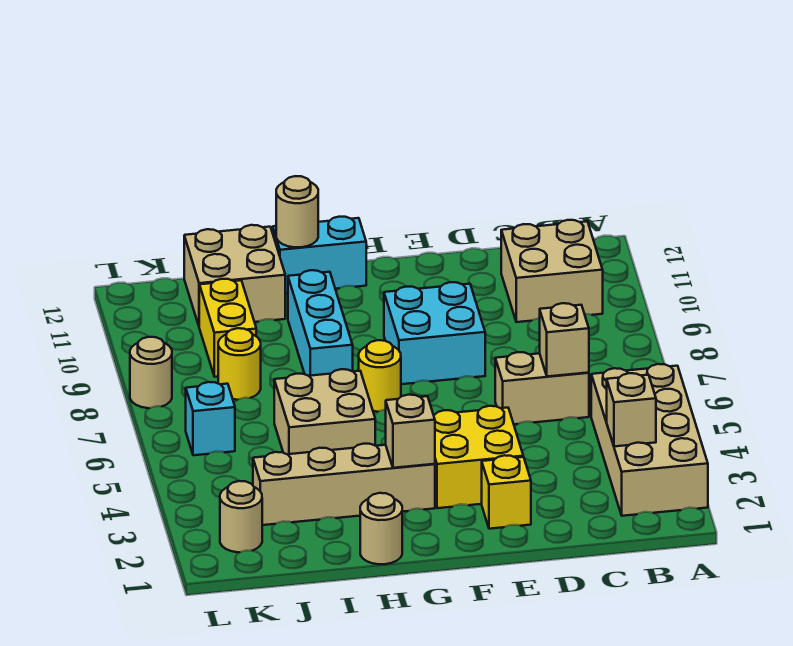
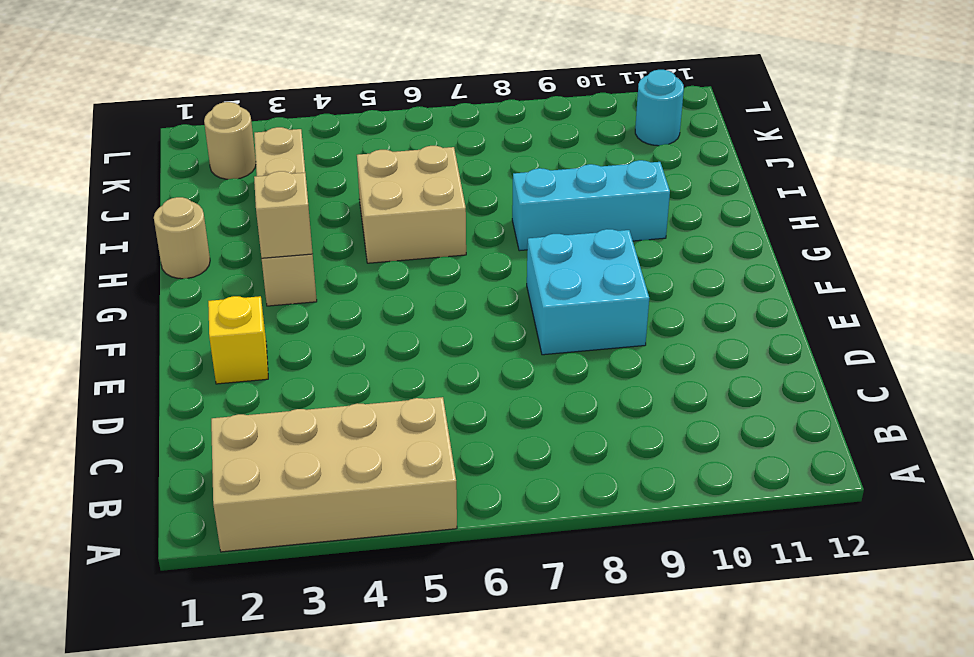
cyan round brick K11 level 1 -> none
none -> tan brick B10:C11 level 1
none -> tan brick C6:D6 level 1
none -> yellow brick E3:F4 level 1

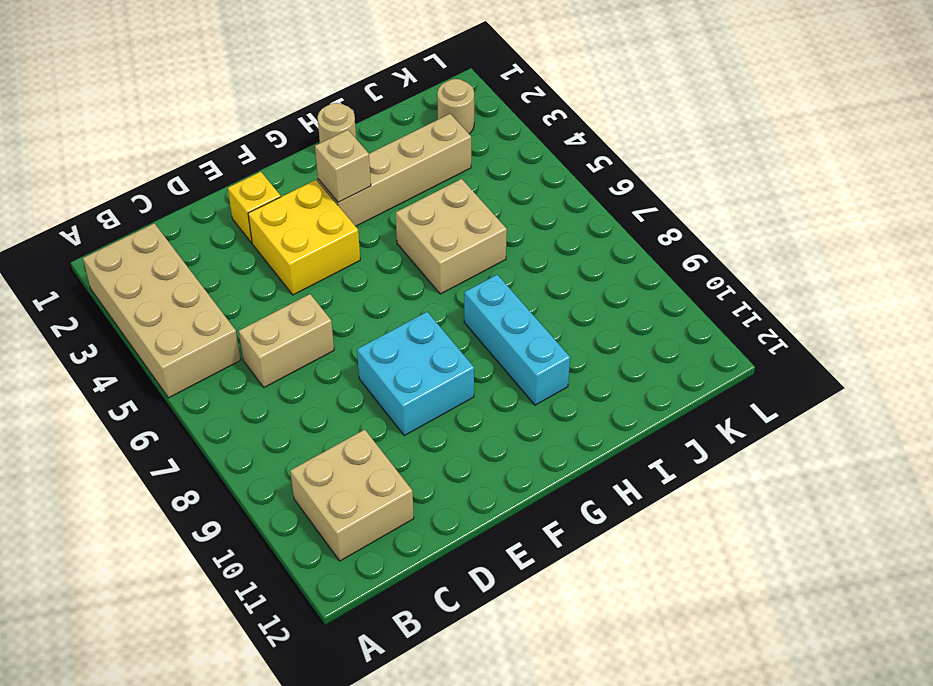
none -> yellow round brick G7 level 1
none -> cyan brick G12:H12 level 1
none -> tan brick I11:J12 level 1

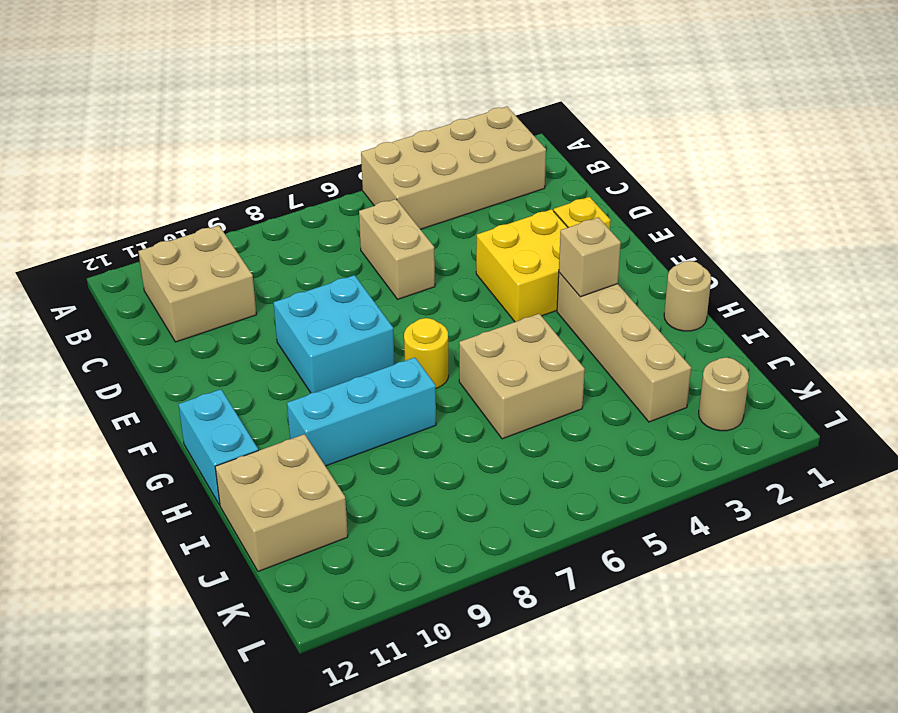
none -> yellow round brick J8 level 1
none -> yellow brick J9:J10 level 1
none -> cyan brick K6 level 1

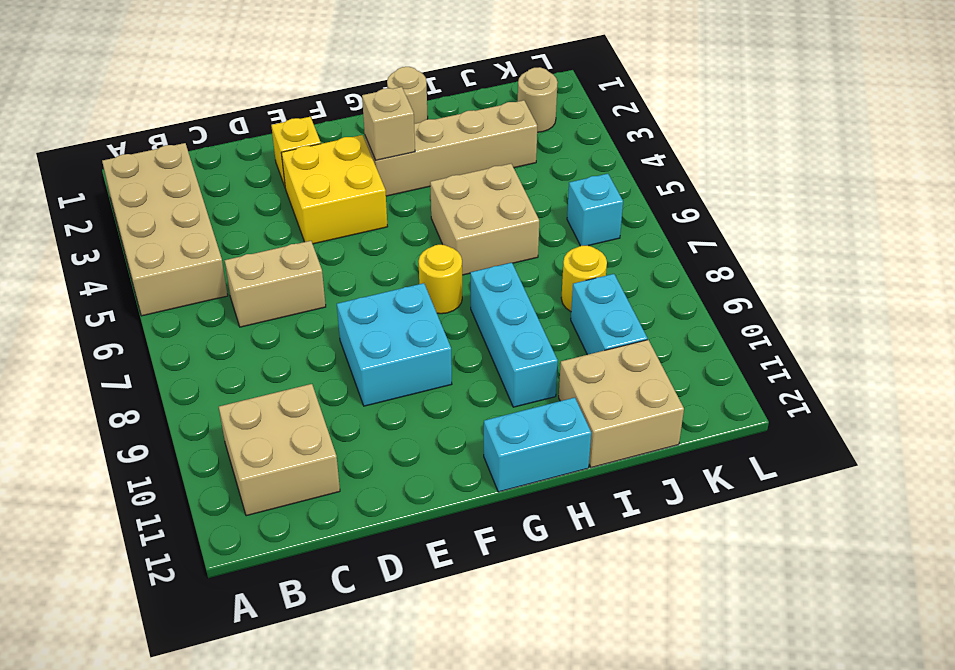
cyan brick J9:J10 level 1 -> yellow brick J9:J10 level 1
none -> tan round brick L8 level 1
none -> tan brick B3 level 2
none -> tan brick C6 level 2

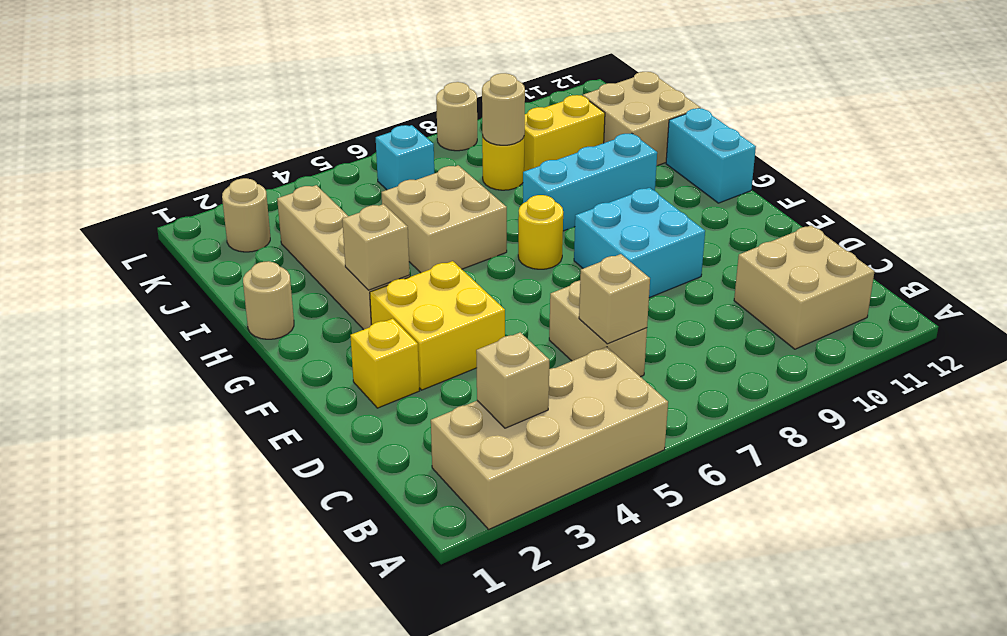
tan round brick J8 level 2 -> tan round brick H12 level 2

